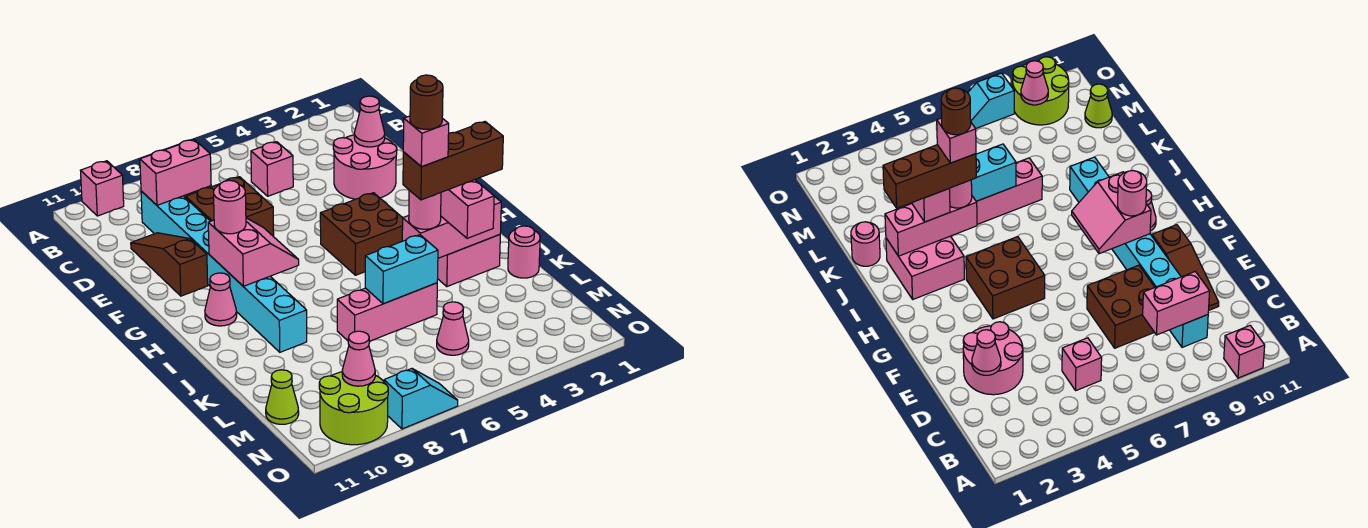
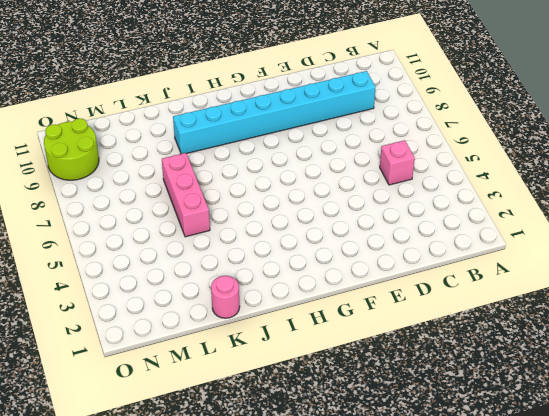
none -> pink brick A10 level 1
none -> pink round brick D2:E3 level 1
none -> brown brick D7:E8 level 1

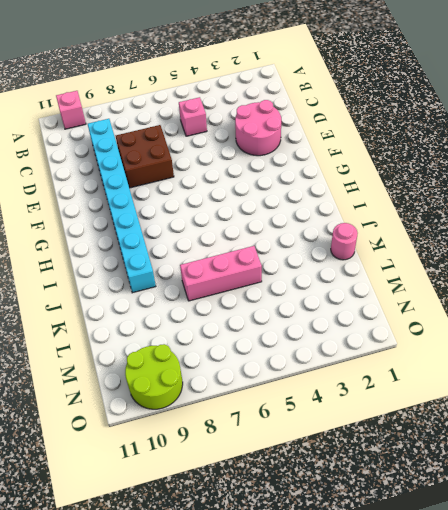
none -> brown slope D10:F10 level 1 top F
none -> brown brick G4:H5 level 1
none -> pink cone H10 level 1

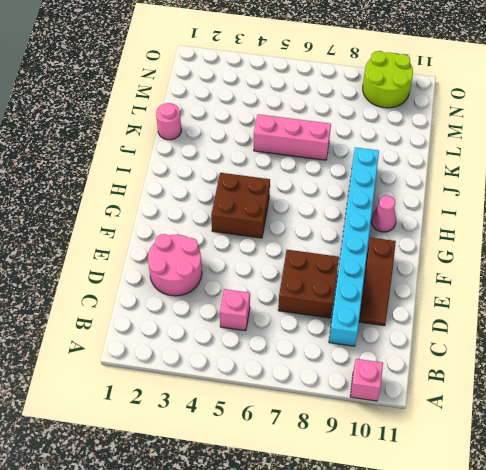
none -> pink brick I2:J3 level 1
none -> pink cone M5 level 1
none -> lime cone M11 level 1

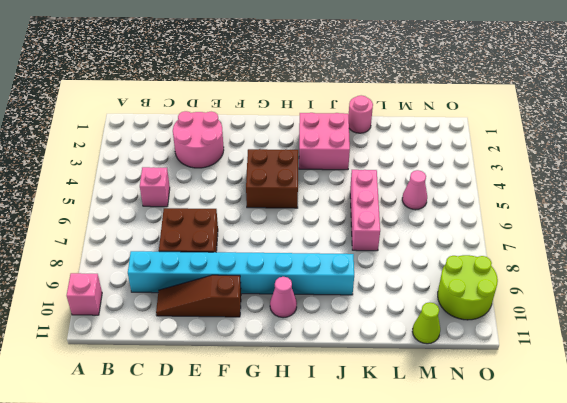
none -> cyan slope O7:O8 level 1 top 8
none -> pink brick C8:C9 level 2
none -> pink cone D2 level 2

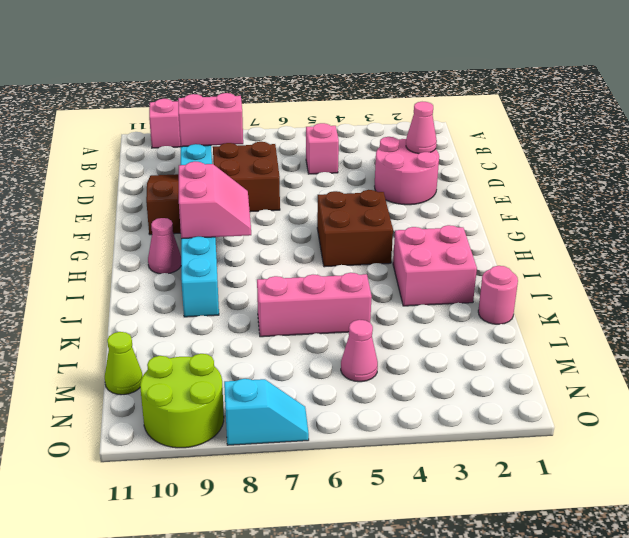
none -> pink brick J2:J4 level 2
none -> cyan brick K5:K6 level 2
none -> pink cone N9 level 2

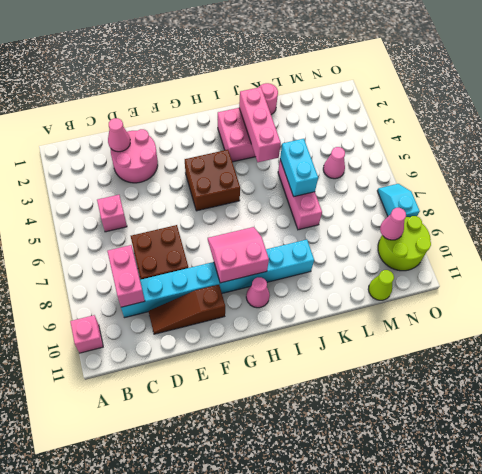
none -> pink round brick G9 level 3
none -> pink brick J3:K3 level 3
none -> pink round brick J4 level 3

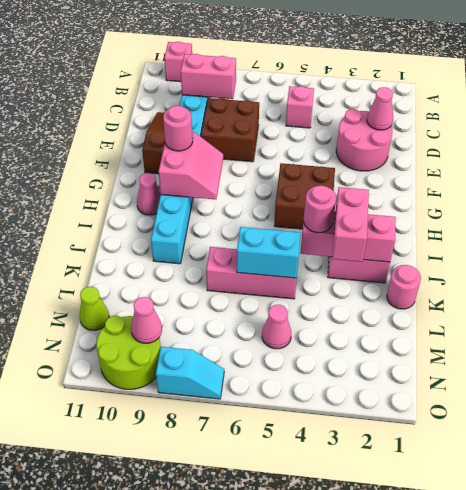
none -> brown brick J2:J4 level 4
none -> pink brick J4 level 5
none -> brown round brick J4 level 6

